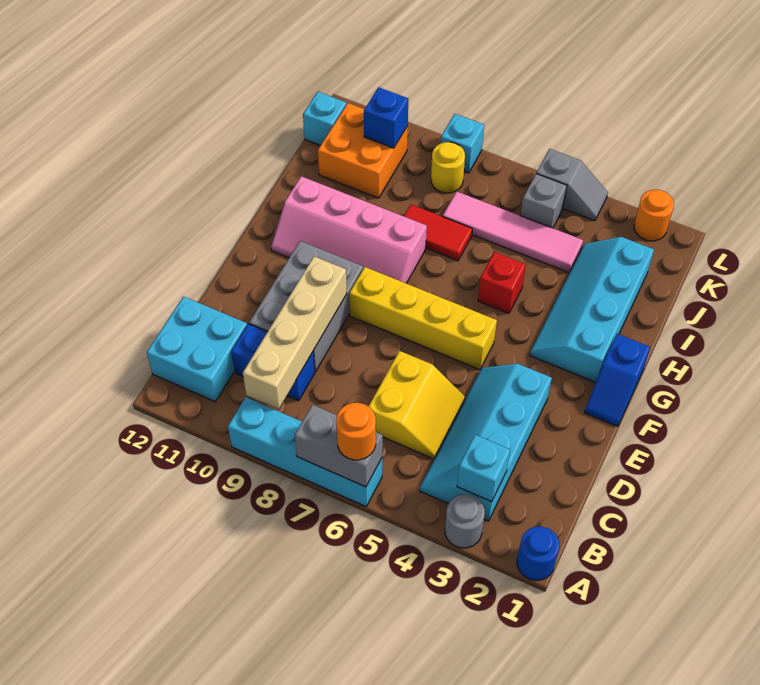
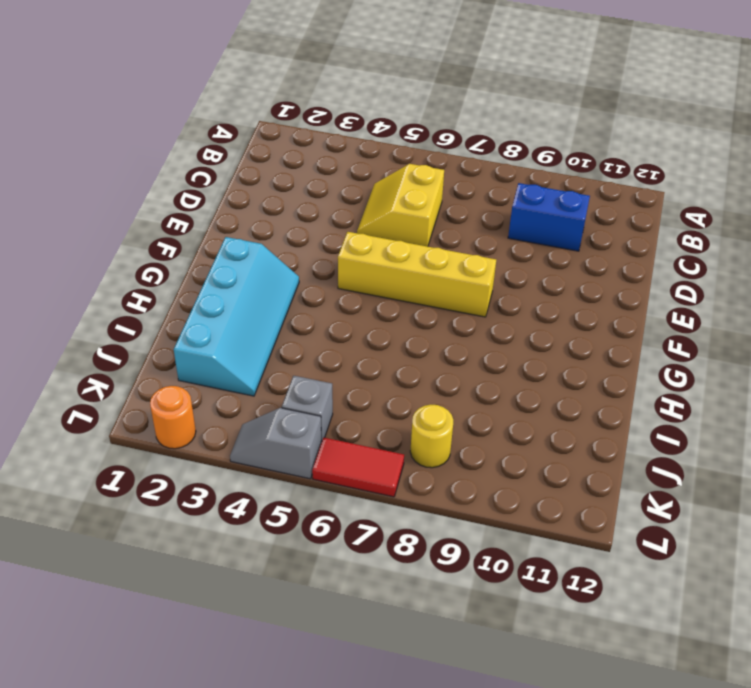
red tile L6:L7 level 1 -> red tile I7:I8 level 1
none -> blue round brick A1 level 1
none -> grey round brick A3 level 1
none -> cyan brick A6:A9 level 1

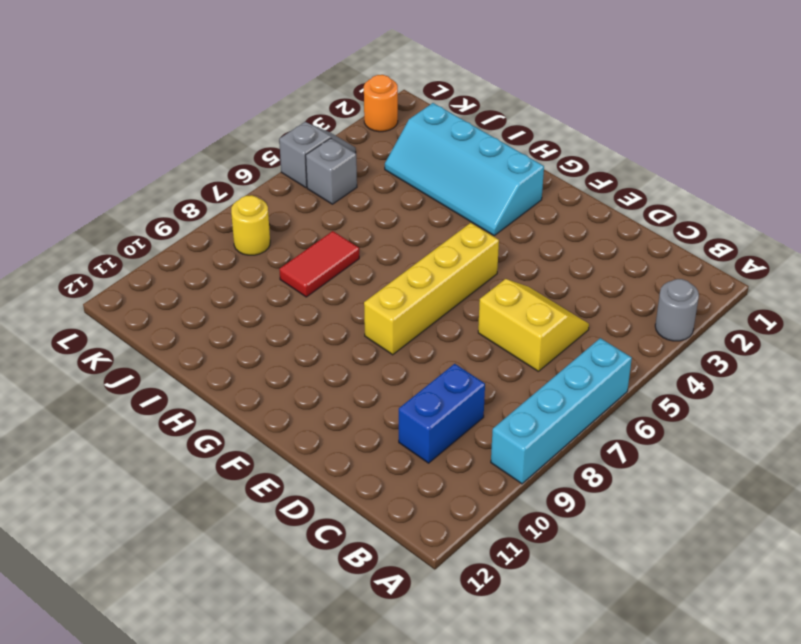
none -> blue round brick A1 level 1
none -> cyan slope B3:E4 level 1 top 3
none -> cyan brick B11:C12 level 1

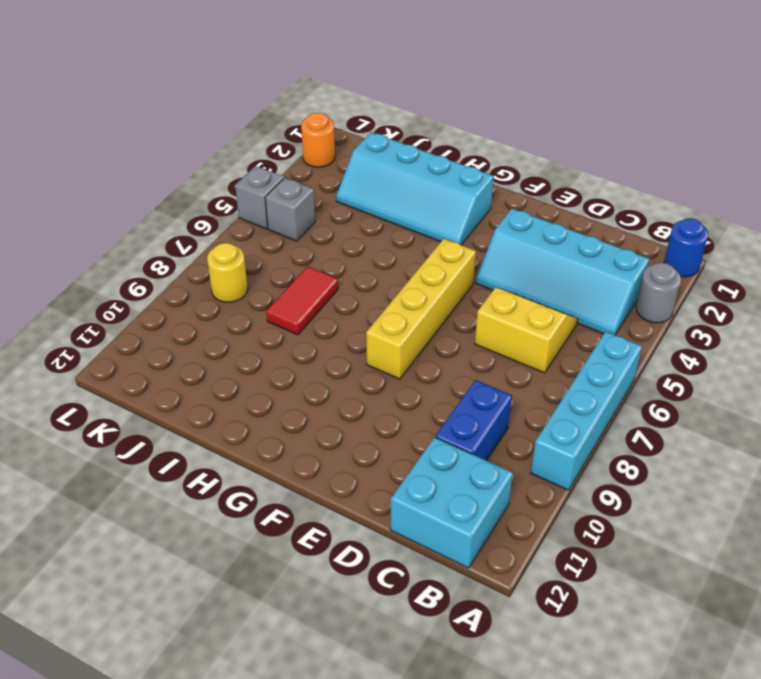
none -> grey brick D9:F10 level 1
none -> blue slope F1:G1 level 1 top G
none -> pink slope G8:H11 level 1 top H

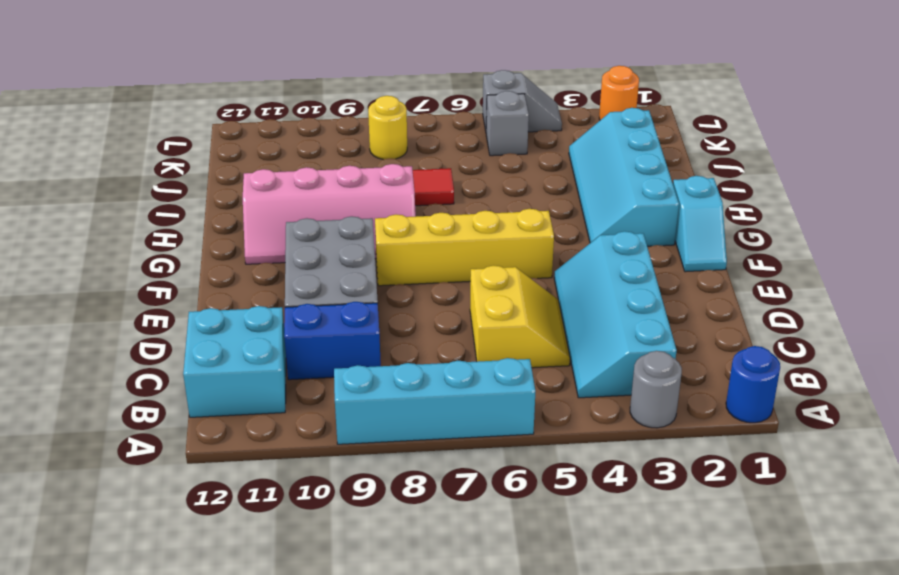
cyan slope F1:G1 level 1 top G -> blue slope F1:G1 level 1 top G
none -> red brick H5 level 1
none -> pink tile J4:J7 level 1
none -> orange brick J10:K11 level 1

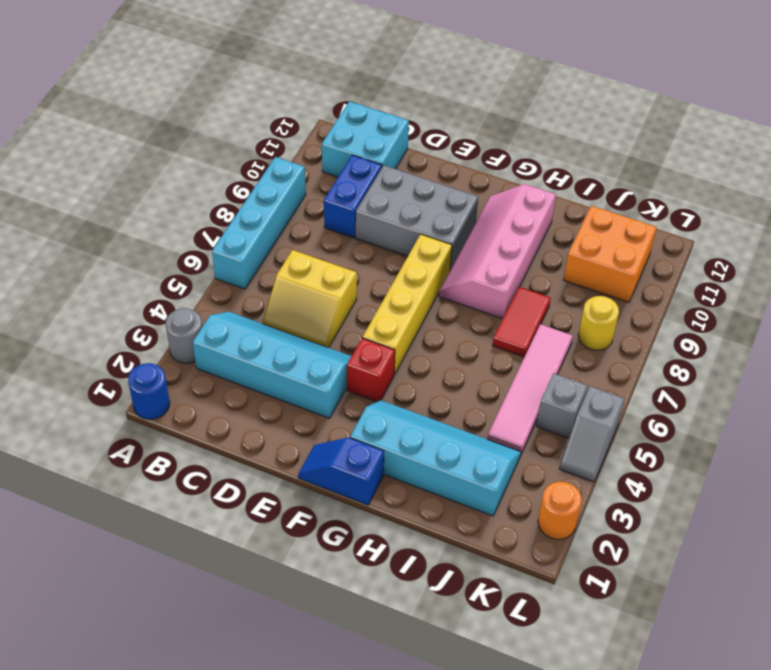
red brick F4 level 1 -> red brick H5 level 1
none -> cyan brick K12 level 1
none -> cyan brick L8 level 1
none -> grey brick A6:A7 level 2

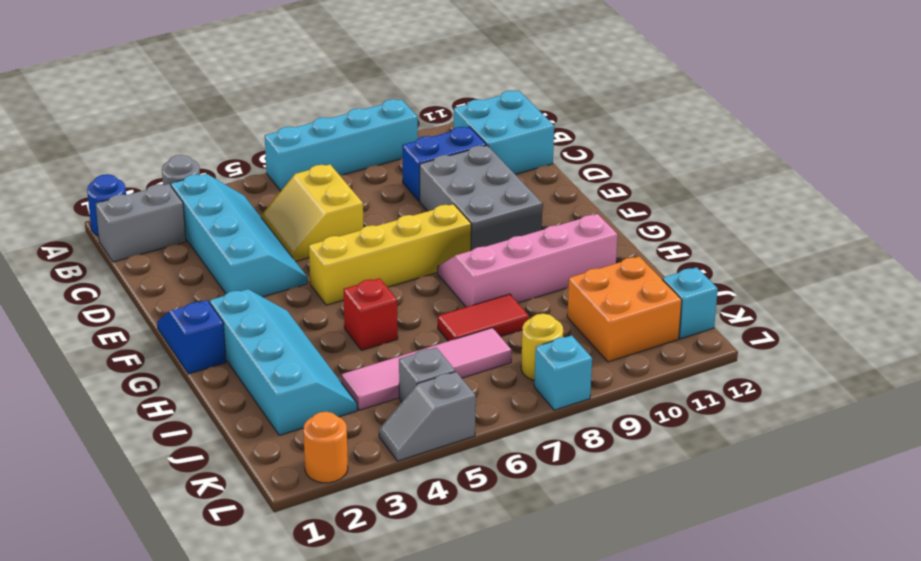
grey brick B1:B2 level 1 -> grey brick A6:A7 level 2
none -> cyan brick B3 level 2
none -> tan brick B9:E9 level 2
none -> blue brick K10 level 2

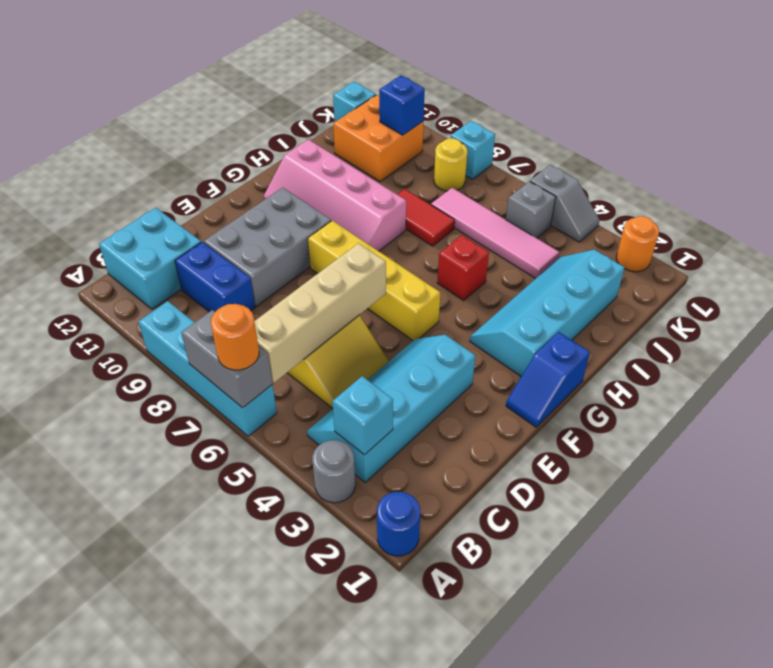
tan brick B6:E6 level 2 -> tan brick B9:E9 level 2

